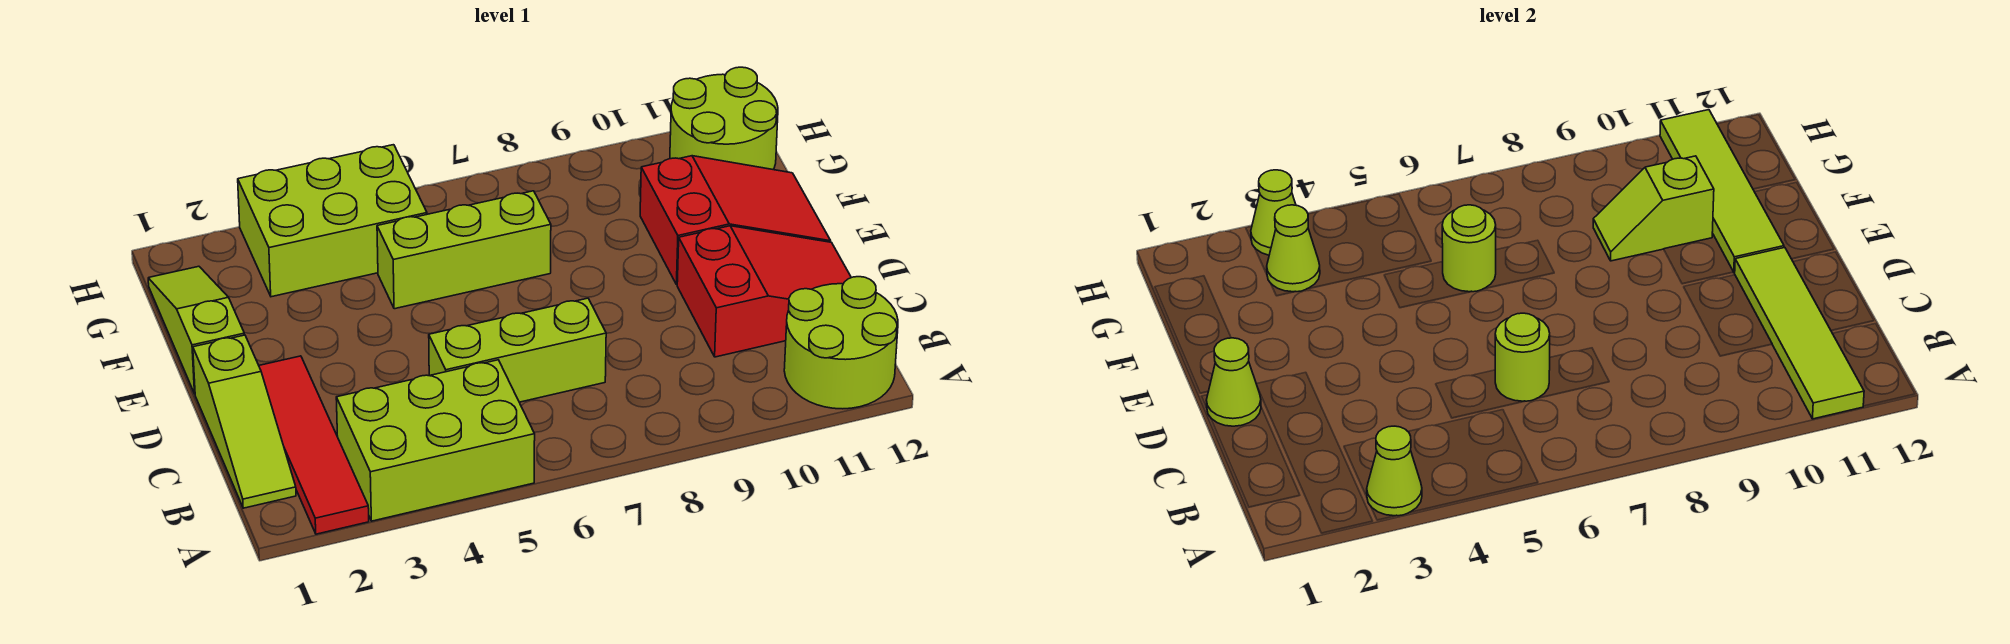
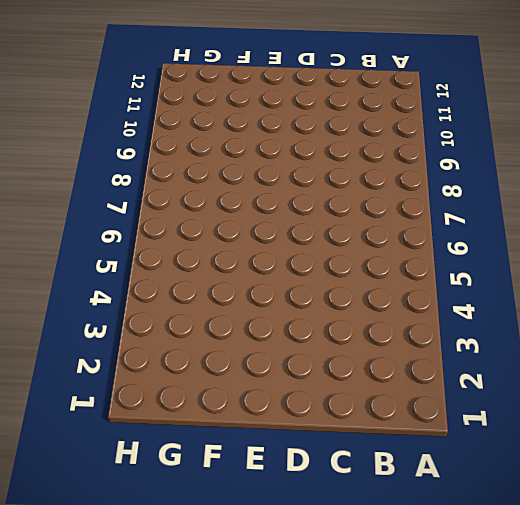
none -> red tile A2:D2 level 1
none -> lime brick A3:B5 level 1
none -> lime round brick A11:B12 level 1

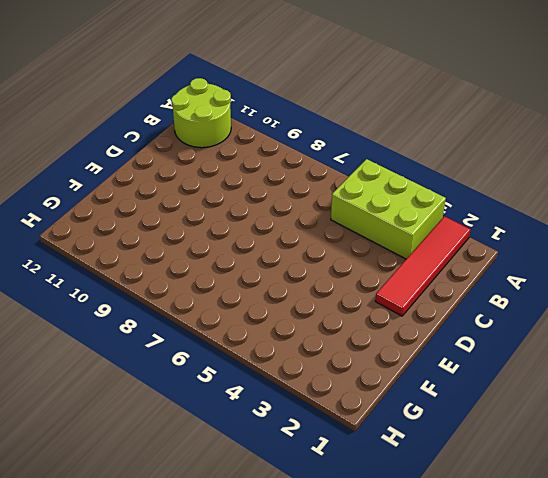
none -> lime slope B1:D1 level 1 top D
none -> lime brick C5:C7 level 1
none -> red slope C10:D12 level 1 top 10

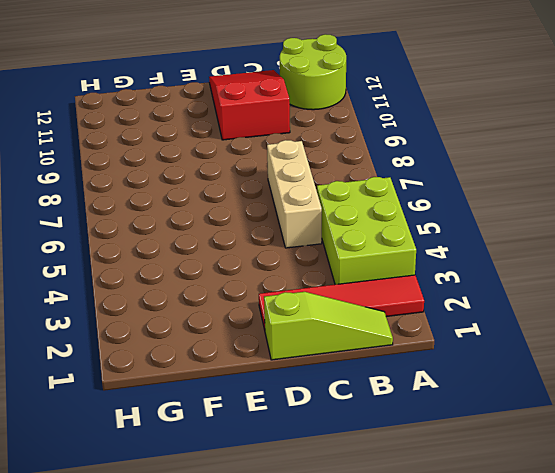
tan brick C5:C7 level 1 -> lime brick C5:C7 level 1
none -> lime slope E1:G1 level 1 top E
none -> red slope E10:F12 level 1 top 10
none -> lime brick F5:F7 level 1

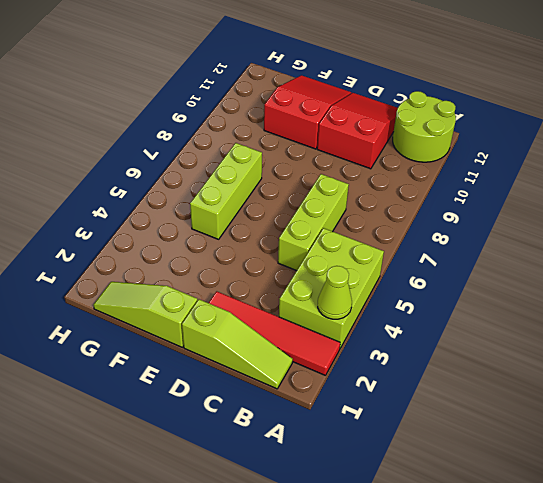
none -> lime brick G3:H5 level 1
none -> lime round brick G11:H12 level 1
none -> lime tile A11:D11 level 2

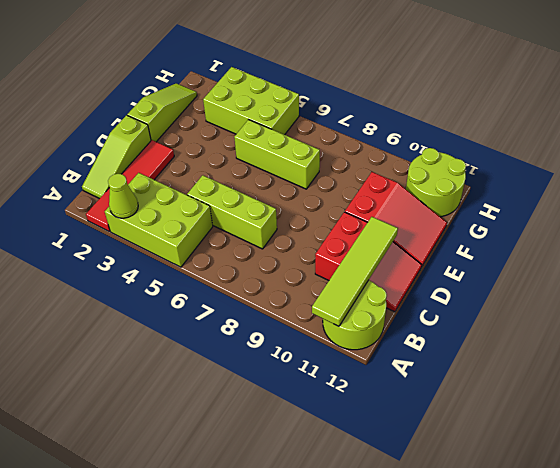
none -> lime round brick C6 level 2
none -> lime cone D1 level 2
none -> lime tile E11:H11 level 2

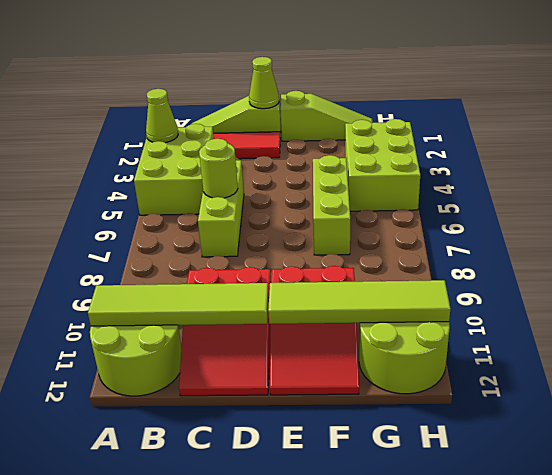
none -> lime round brick F6 level 2
none -> lime slope F9:F10 level 2 top 10
none -> lime cone G3 level 2

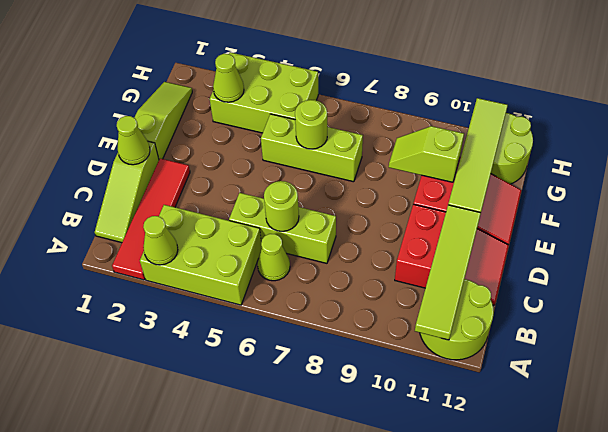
lime cone B6 level 1 -> lime cone H3 level 2

